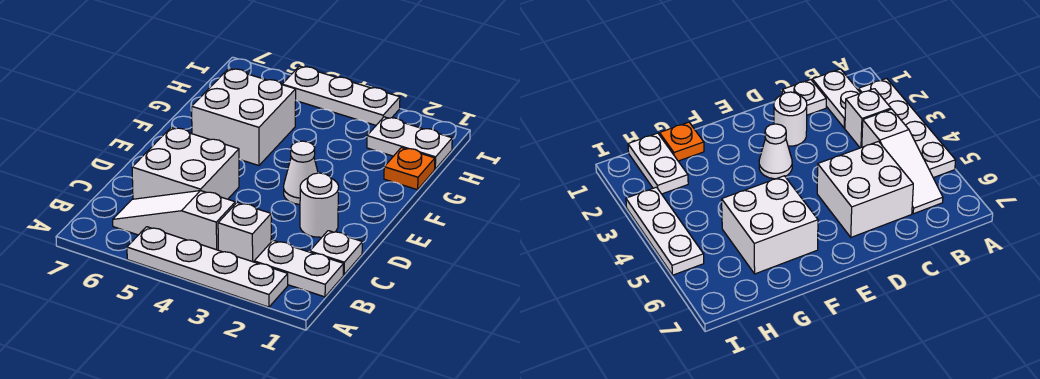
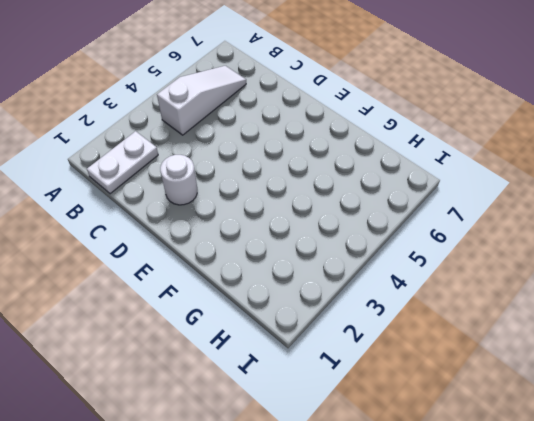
none -> white plate A2:A5 level 1
none -> white brick B3 level 1
none -> white plate C1 level 1

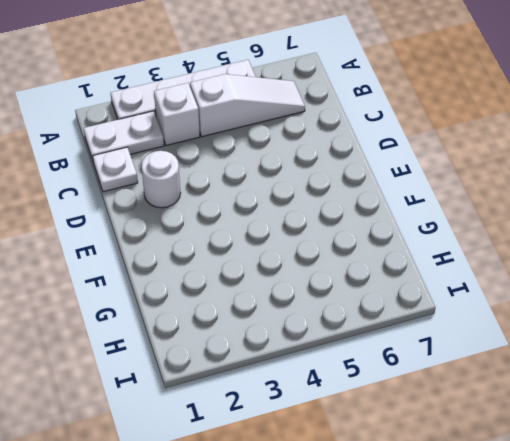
none -> white brick C5:D6 level 1
none -> white cone E3 level 1
none -> white brick F5:G6 level 1

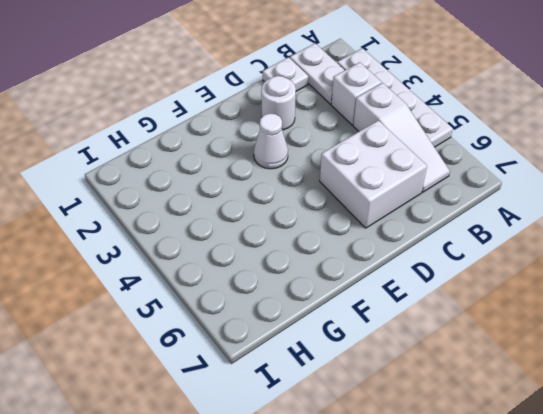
none -> white brick F5:G6 level 1
none -> orange plate G1 level 1
none -> white plate H1:H2 level 1

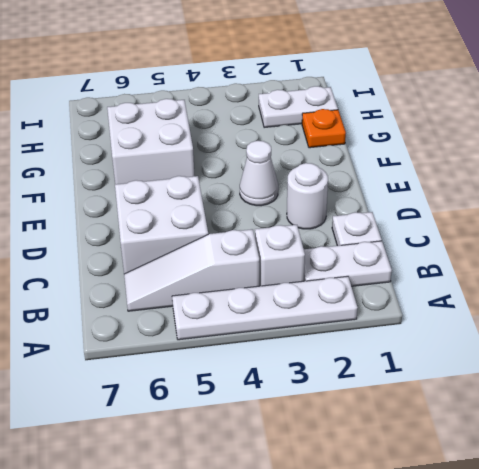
none -> white plate I3:I5 level 1

